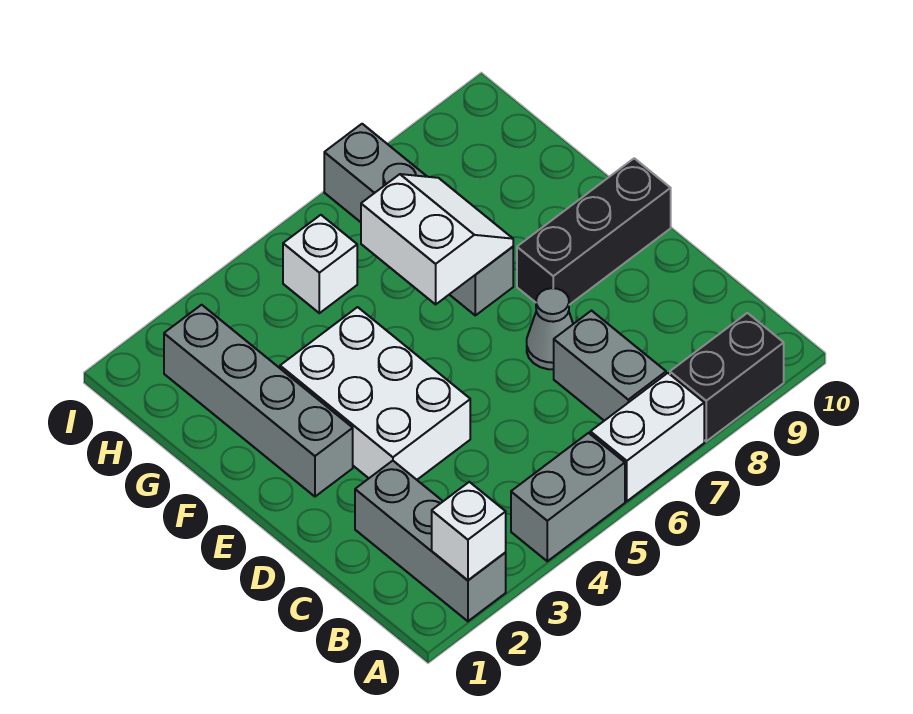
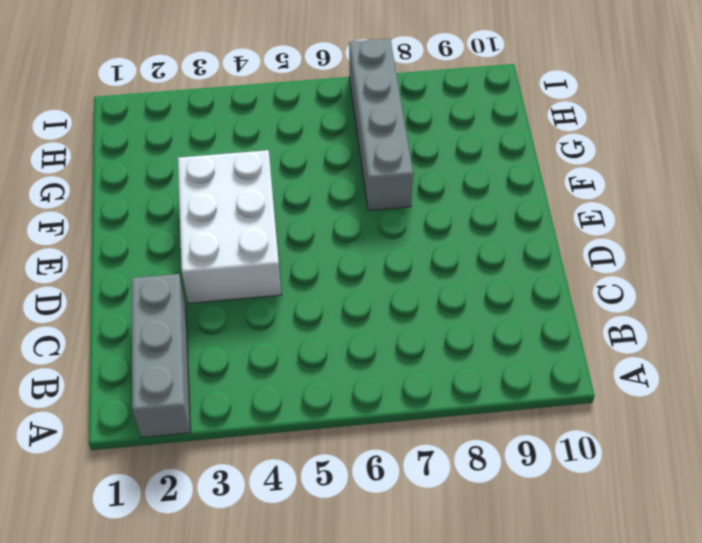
none -> grey brick A4:A5 level 1
none -> white brick A6:A7 level 1
none -> black brick A8:A9 level 1

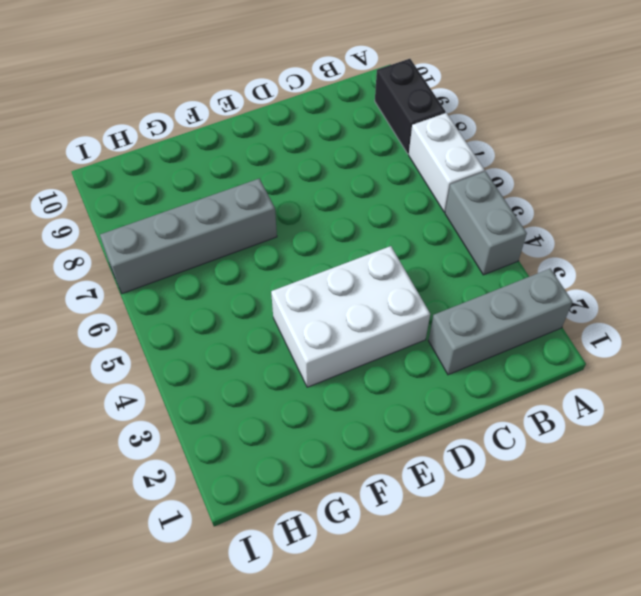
none -> grey brick B7:C7 level 1
none -> grey cone D7 level 1
none -> grey brick E2:H2 level 1

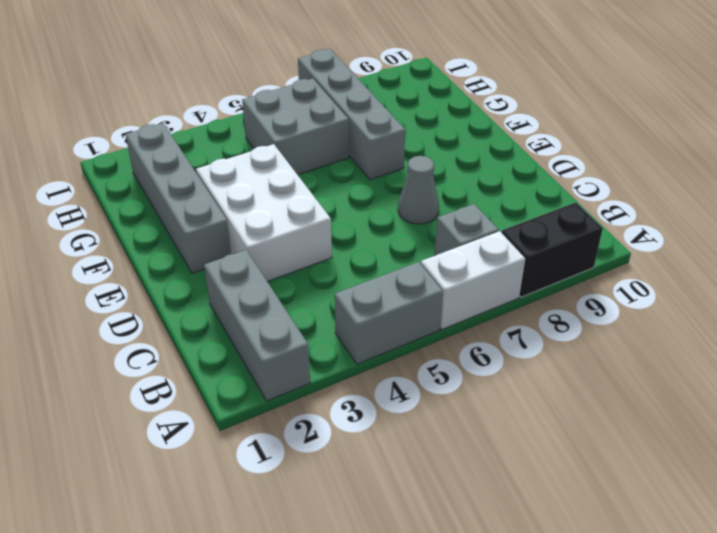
grey brick B7 level 1 -> grey brick B7:C7 level 1
grey brick G5:H6 level 1 -> white brick H5 level 1
none -> black brick E8:E10 level 1
none -> white brick A2 level 2
none -> white slope F6:G7 level 2 top 6

